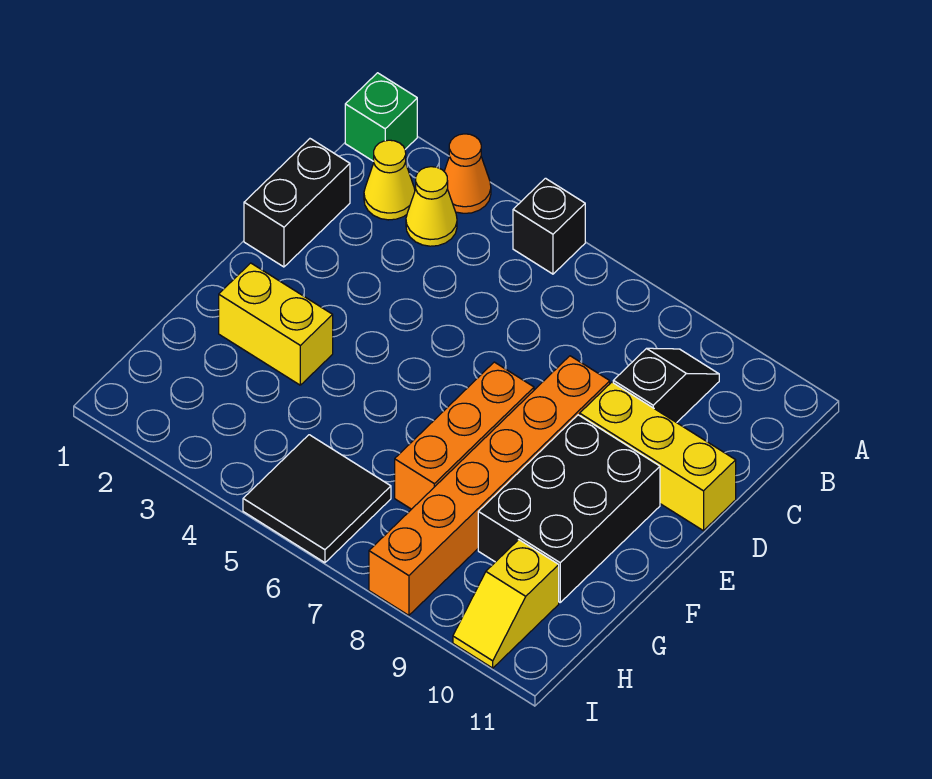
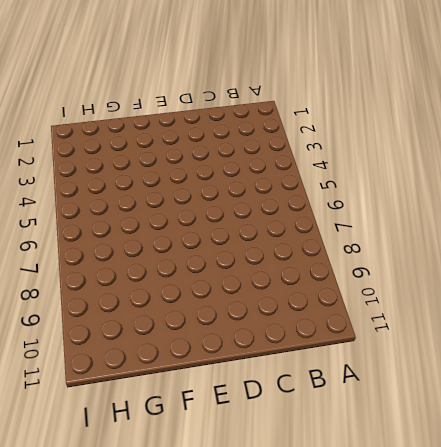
none -> green brick A1 level 1
none -> orange cone A3 level 1
none -> black brick A5 level 1

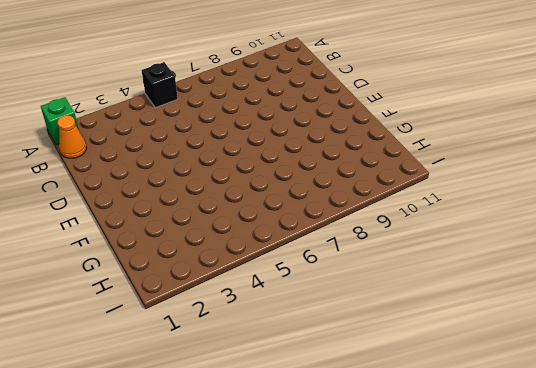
orange cone B1 level 1 -> orange cone A3 level 1
none -> yellow cone B2 level 1
none -> yellow cone B3 level 1
none -> black slope B9:C9 level 1 top C

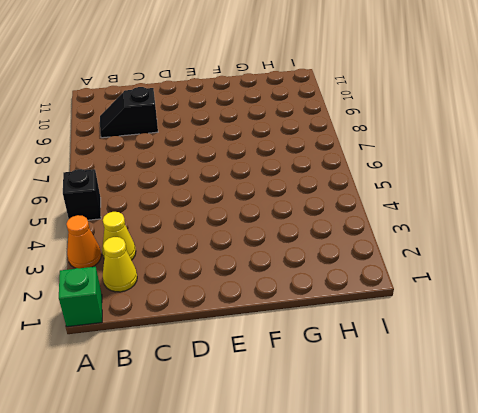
none -> black brick C1:D1 level 1
none -> orange brick D8:I8 level 1
none -> yellow brick D9:D11 level 1

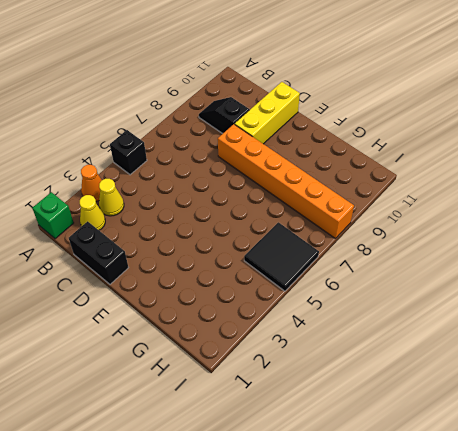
none -> orange brick E7:G7 level 1
none -> black brick E9:G10 level 1
none -> yellow brick F2:F3 level 1

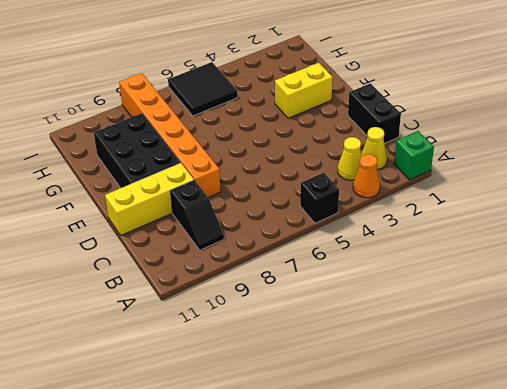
none -> orange brick E7:G7 level 1
none -> yellow slope H10:I10 level 1 top H

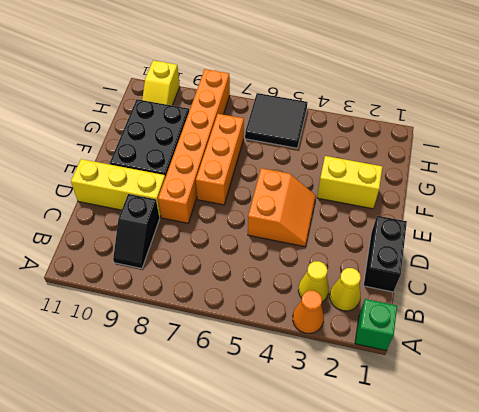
orange slope D4:E5 level 1 top 5 -> none
yellow slope H10:I10 level 1 top I -> yellow slope H10:I10 level 1 top H
none -> black brick A5 level 1

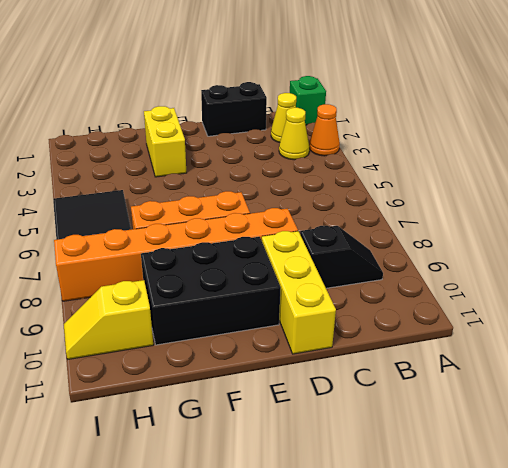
none -> black brick A5 level 1

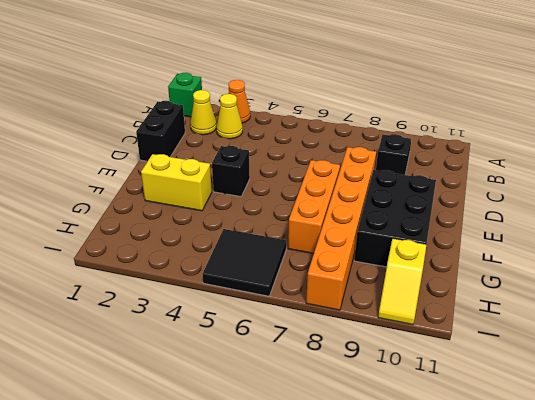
black brick E4 level 1 -> black brick A5 level 1
none -> yellow brick D9:D11 level 1

